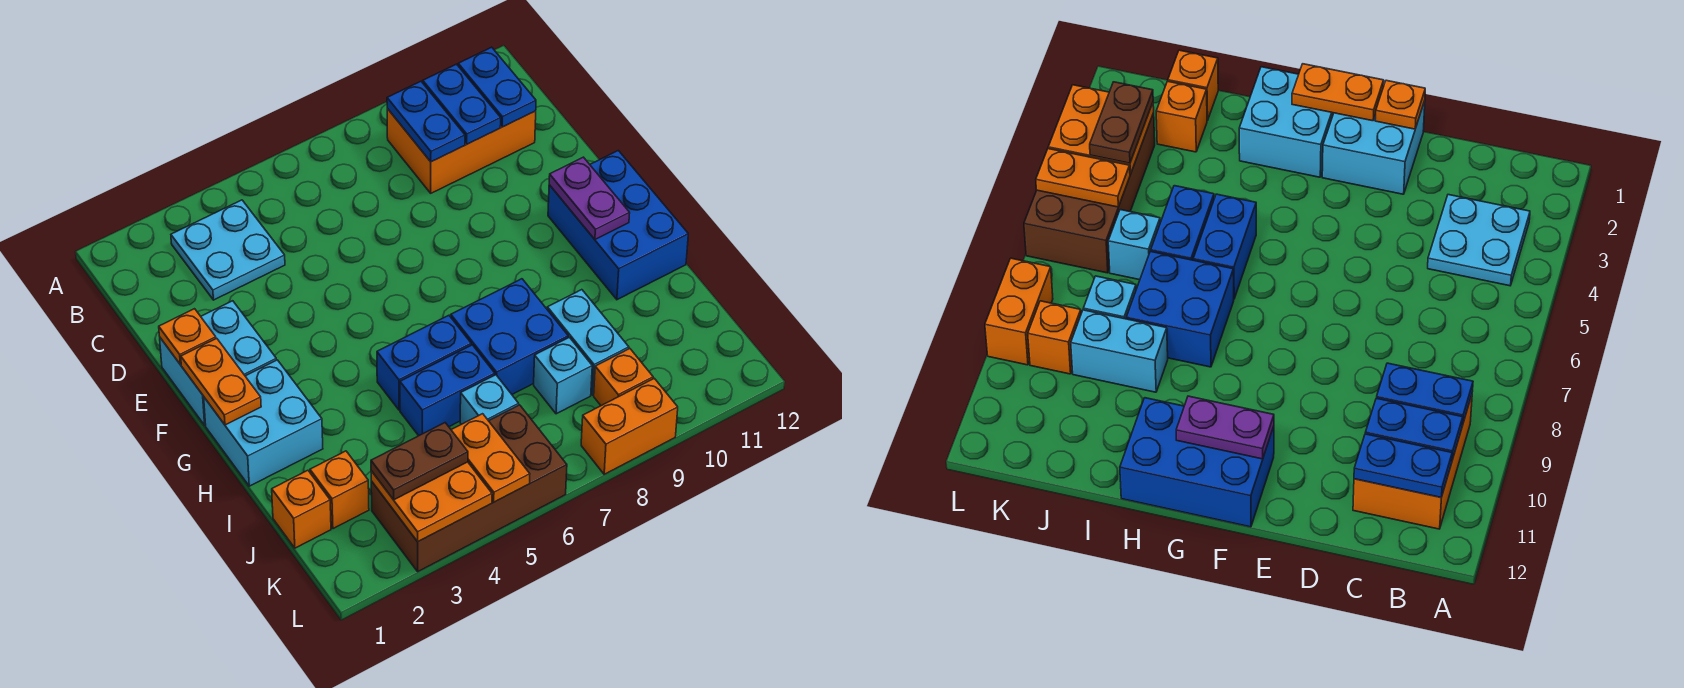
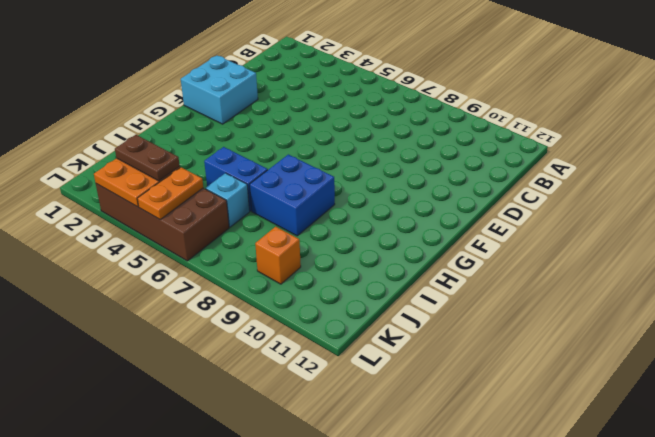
none -> cyan plate B3:C4 level 1
none -> orange brick B9:C11 level 1
none -> blue brick F11:H12 level 1

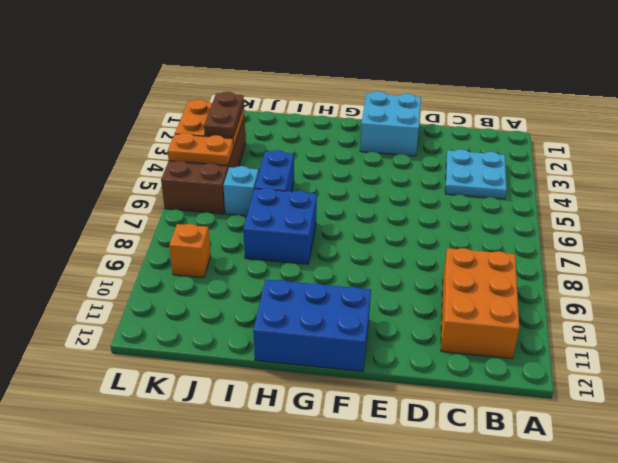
none -> cyan brick G1:H2 level 1
none -> blue brick H5:H6 level 1
none -> cyan brick I9:J9 level 1

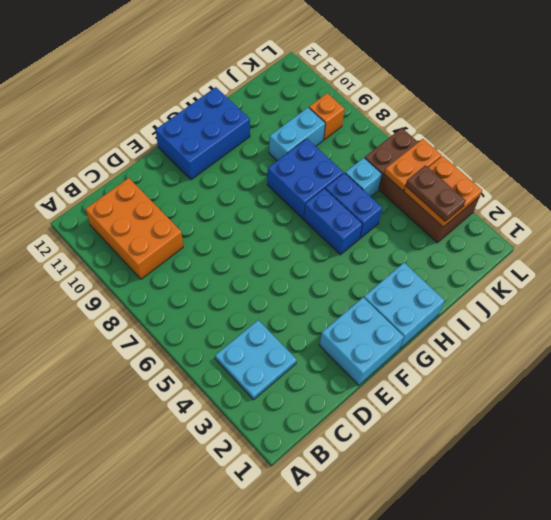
none -> orange brick J1 level 1
none -> orange brick J2 level 1
none -> cyan brick J8 level 1

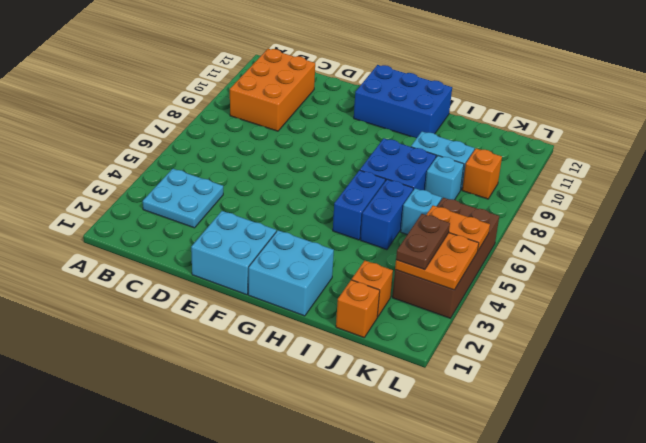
none -> orange brick L8:L9 level 1
none -> blue plate B9:C9 level 2
none -> blue plate B10:C10 level 2

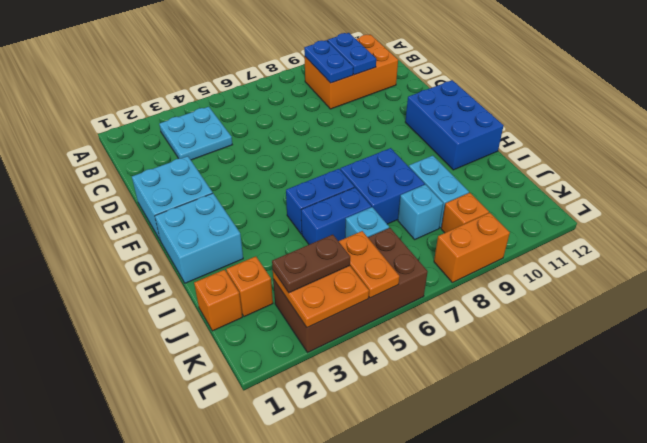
none -> blue plate B11:C11 level 2
none -> orange plate E1 level 2
none -> orange plate F1:G1 level 2

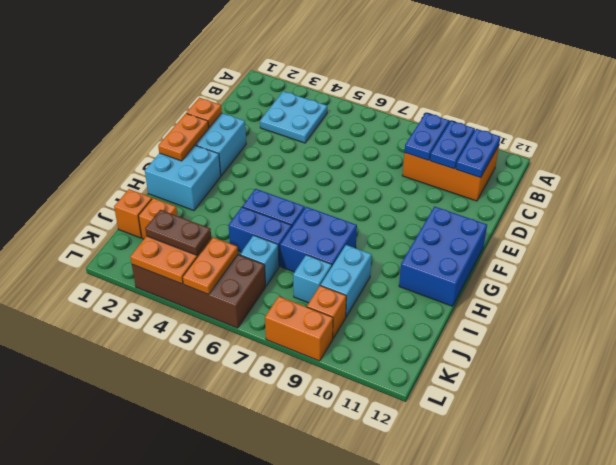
none -> purple plate F11:G11 level 2

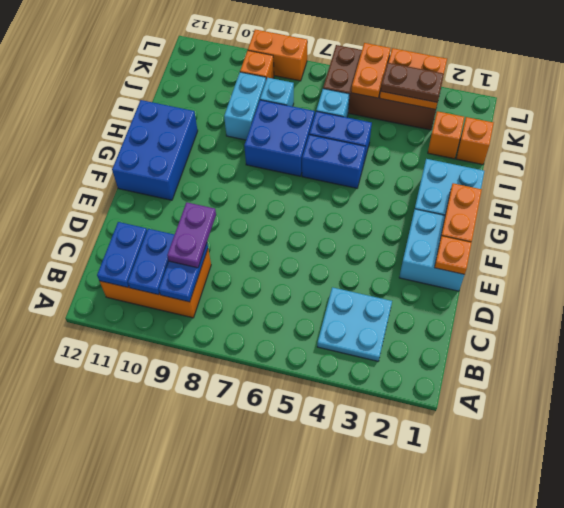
purple plate C9:D9 level 3 -> purple plate F11:G11 level 2

